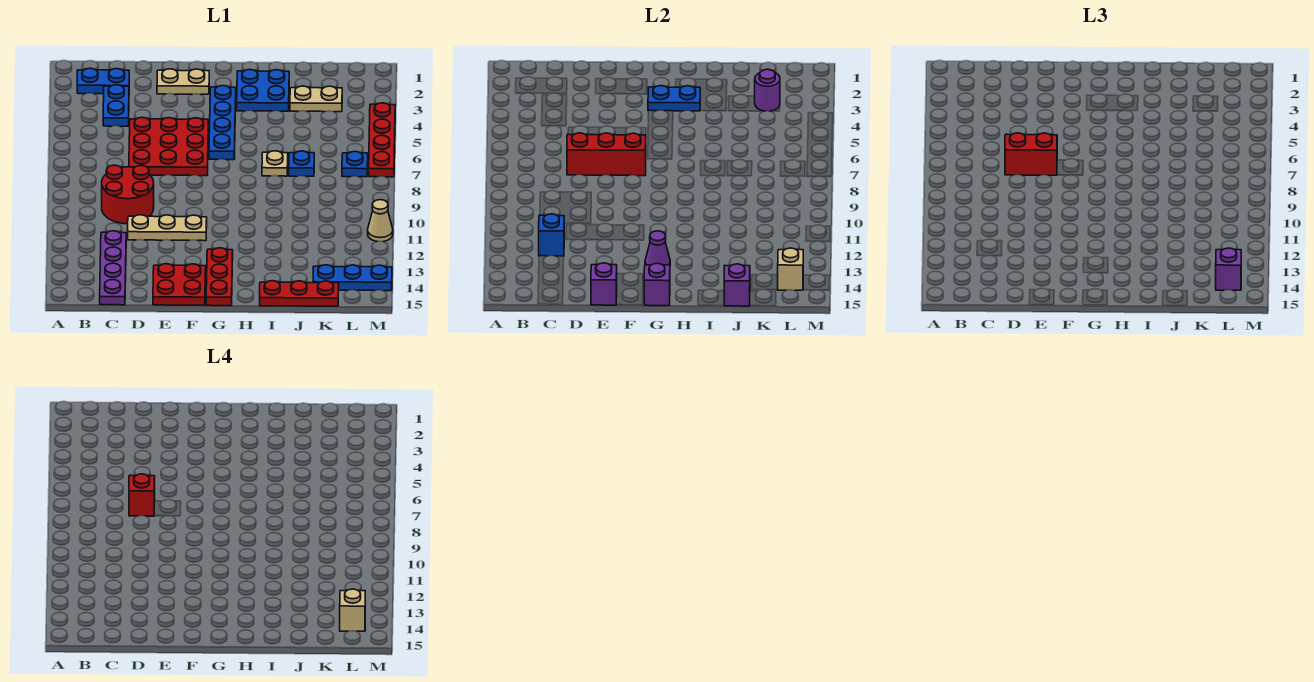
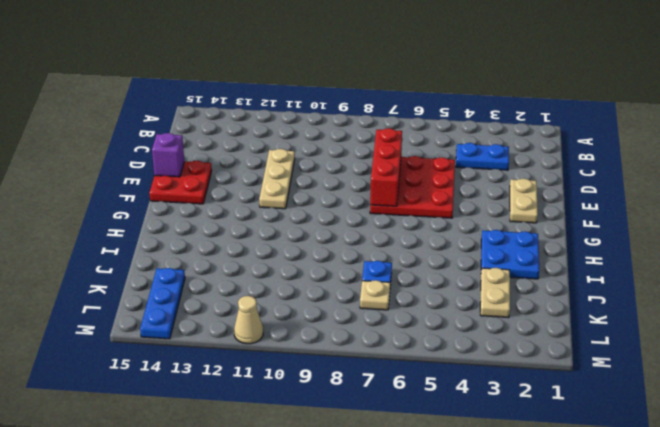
tan plate K7 level 1 -> tan plate I7 level 1
none -> blue plate B2:C2 level 1
none -> red round brick C9:D10 level 1
none -> purple plate C12:C15 level 1
none -> blue plate G3:G6 level 1

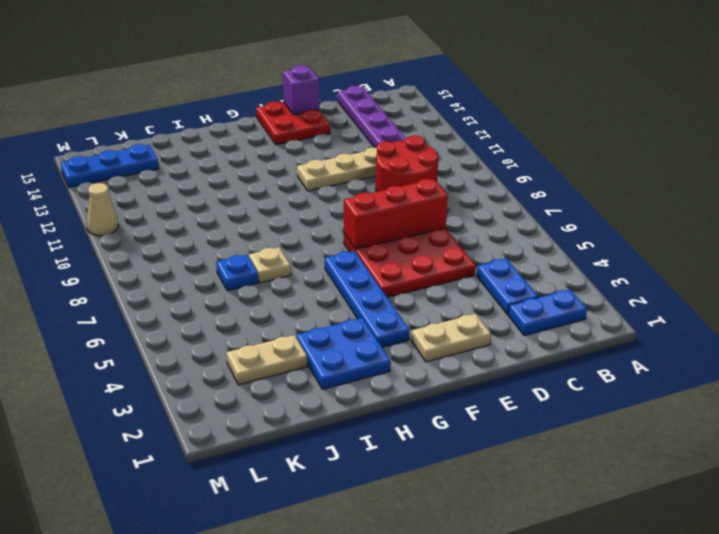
none -> red plate G13:G15 level 1
none -> red plate I15:K15 level 1
none -> blue plate L7 level 1
none -> red plate M4:M7 level 1

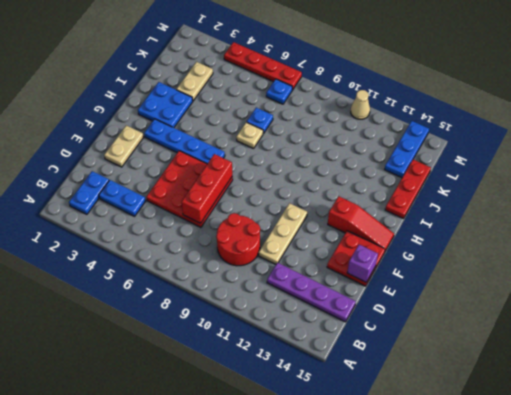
red slope G13:G15 level 1 top 13 -> red plate G13:G15 level 1
none -> blue brick C12 level 2
none -> blue plate G3:H3 level 2
none -> purple cone G13 level 2
none -> purple brick G15 level 2

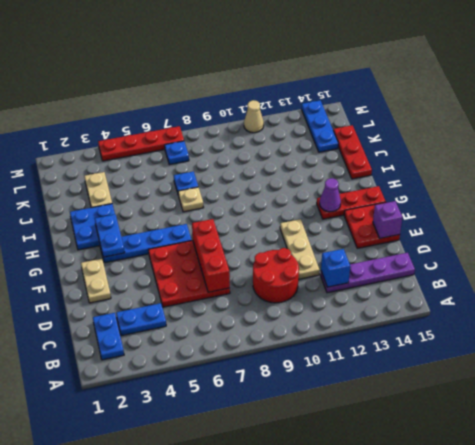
none -> purple brick G15 level 2
none -> purple brick J15 level 2
none -> purple round brick K3 level 2
none -> tan brick L14 level 2

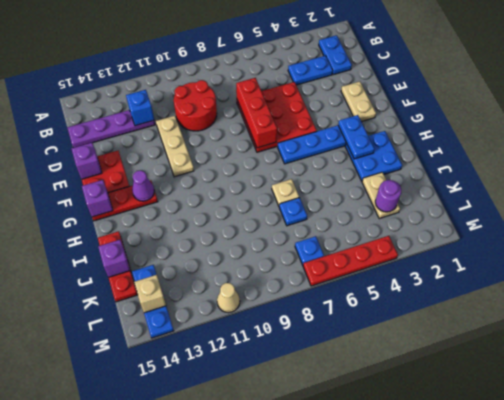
none -> red brick D7:E7 level 3
none -> purple brick L14 level 3
none -> red brick D7 level 4
none -> tan brick L14 level 4

